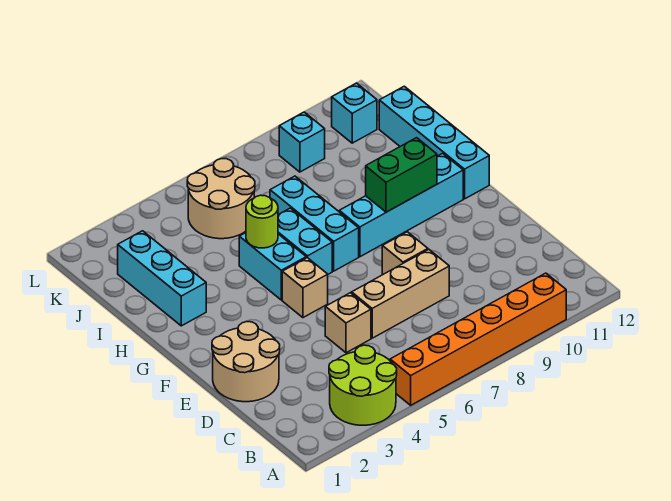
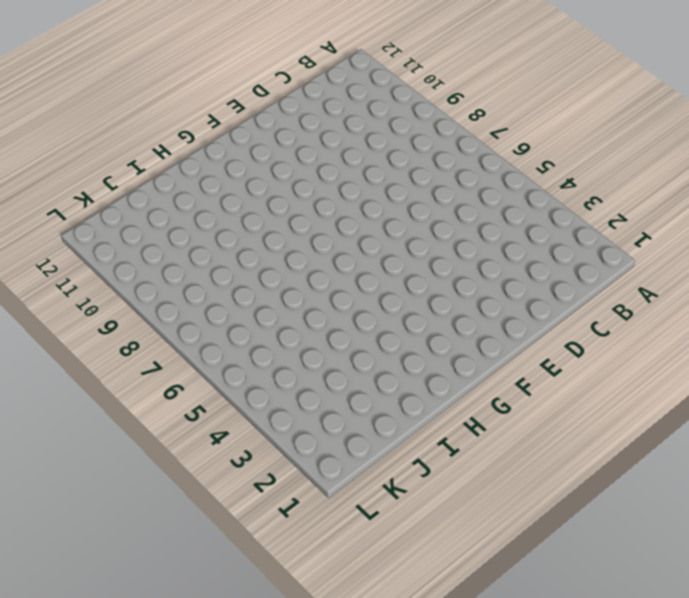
none -> lime round brick A3:B4 level 1
none -> orange brick A5:A10 level 1
none -> tan round brick D1:E2 level 1

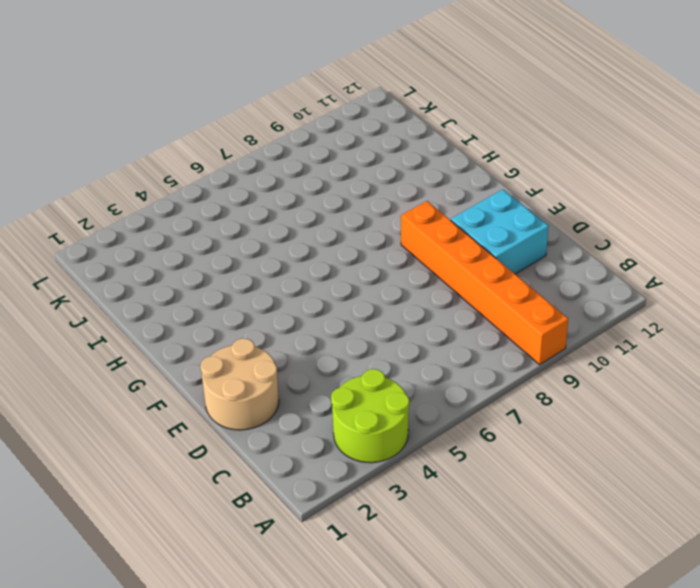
orange brick A9:F9 level 1 -> orange brick A5:A10 level 1
cyan brick D10:E11 level 1 -> none
none -> tan brick D5 level 1
none -> tan brick D6:D8 level 1
none -> tan brick E8 level 1

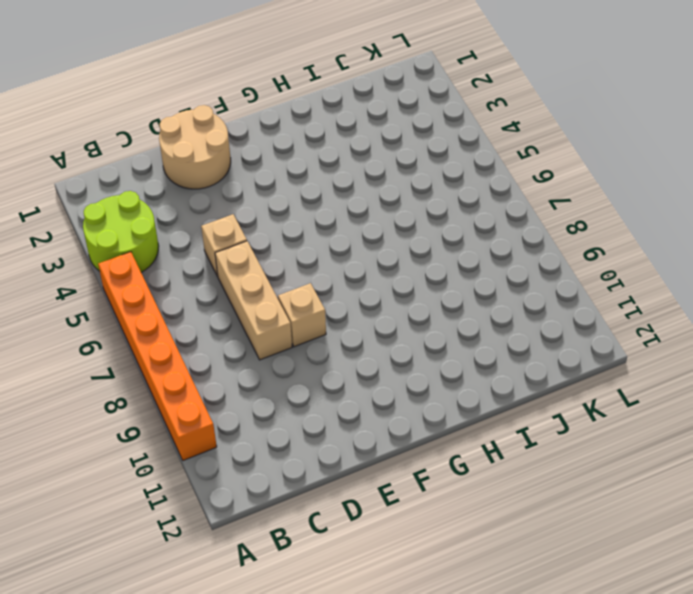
none -> tan brick F5 level 1
none -> cyan brick G5:H5 level 1
none -> cyan brick G6:H6 level 1

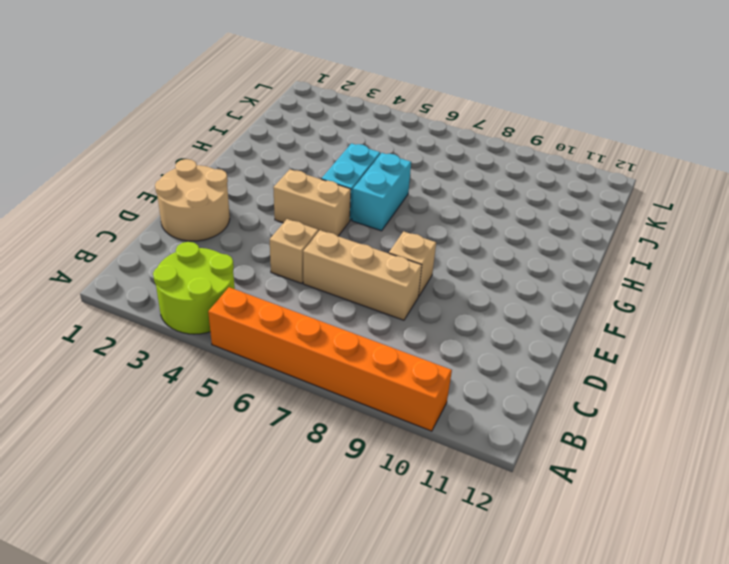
tan brick F4:F5 level 1 -> tan brick F5 level 1
none -> cyan brick G7:I7 level 1
none -> cyan brick G8:G11 level 1
none -> cyan brick G12:J12 level 1

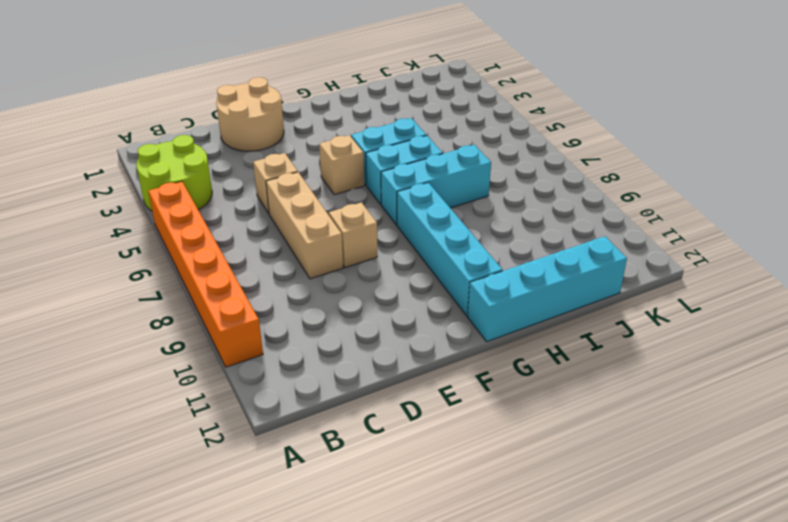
none -> cyan brick H2:J2 level 1
none -> tan round brick J5:K6 level 1
none -> cyan brick K9 level 1

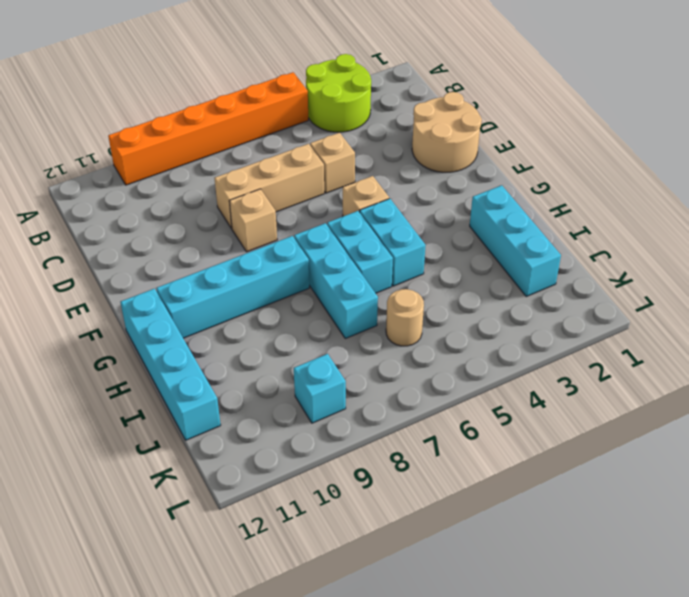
tan round brick J6 level 1 -> tan round brick J5:K6 level 1
none -> cyan brick K11 level 1
none -> green brick G9:G10 level 2
none -> lime round brick H5 level 2

